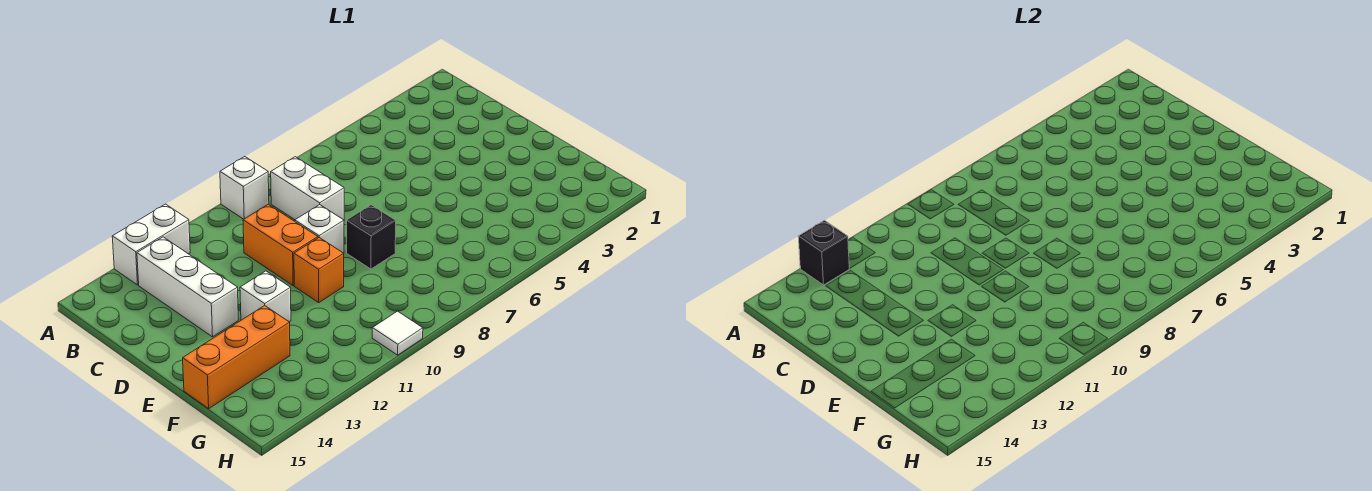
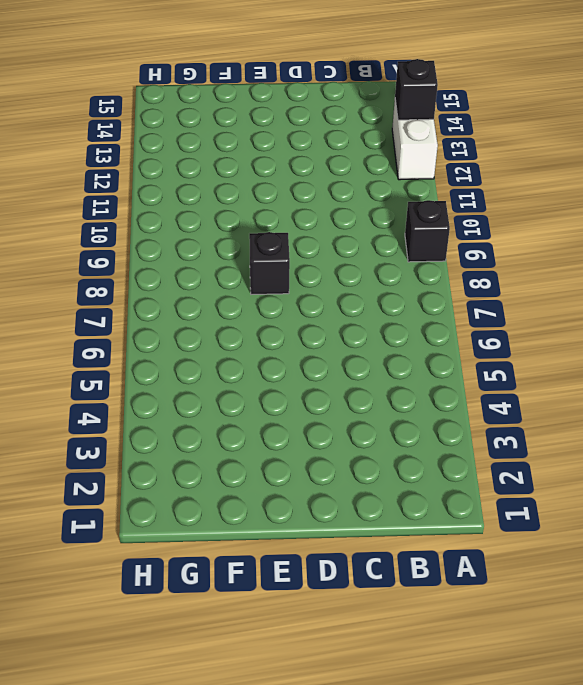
black brick A9 level 1 -> white brick A9 level 1
none -> white brick B8:C8 level 1
none -> white brick B13:D13 level 1
none -> orange brick C10:D10 level 1

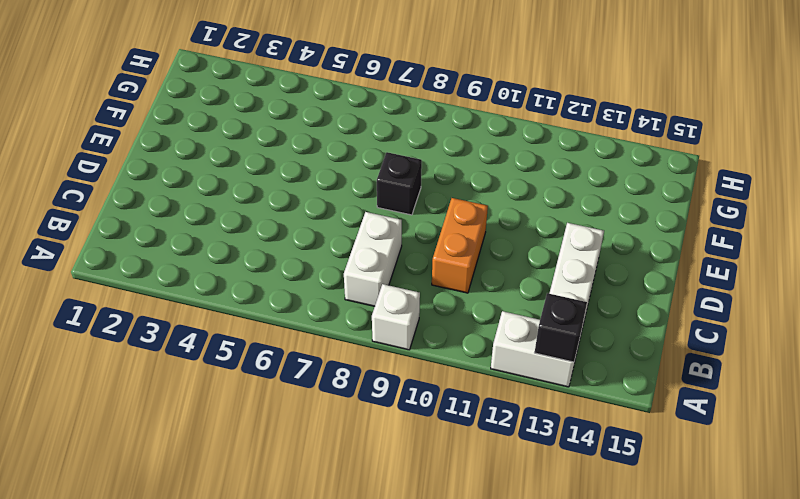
none -> white brick D9 level 1
none -> orange brick E10 level 1
none -> white brick E12 level 1

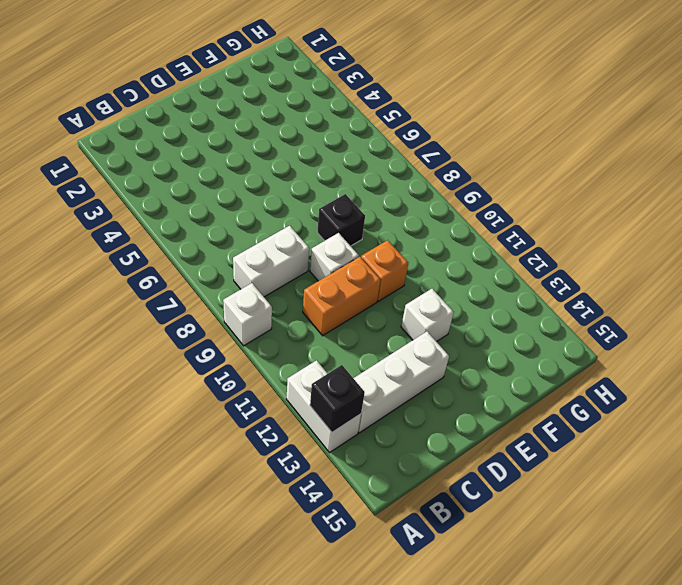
none -> orange brick F13:F15 level 1
none -> white tile H10 level 1

